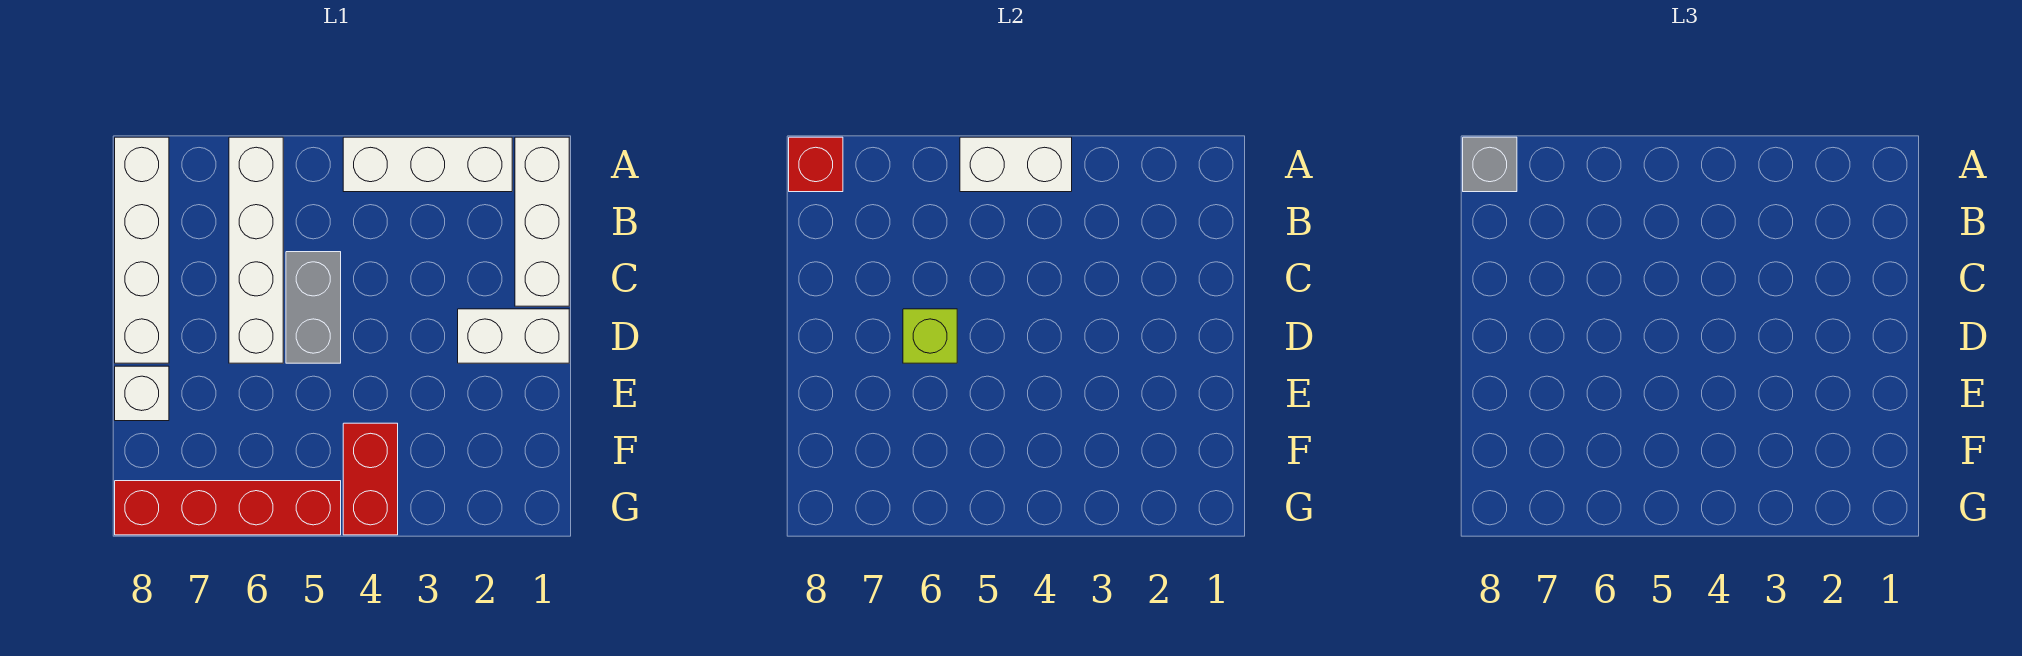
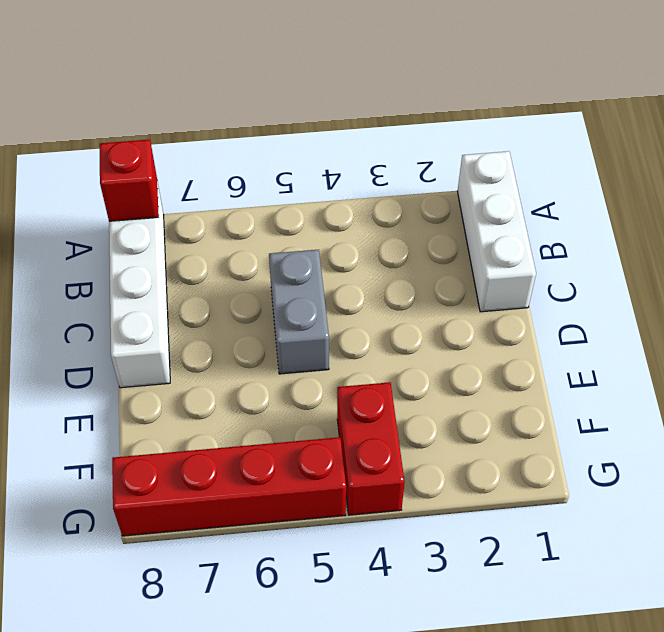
none -> white brick A2:A4 level 1
none -> white brick A6:D6 level 1
none -> white brick D1:D2 level 1

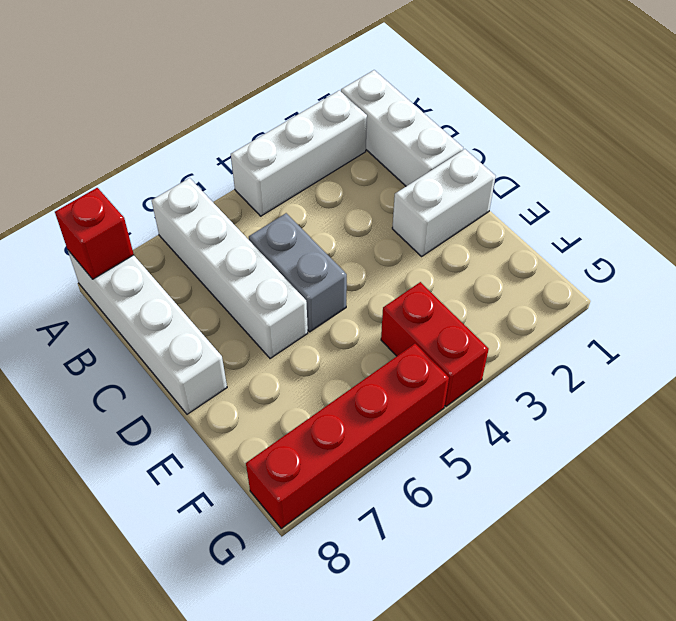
none -> white brick E8 level 1
none -> white brick A4:A5 level 2
none -> lime brick D6 level 2

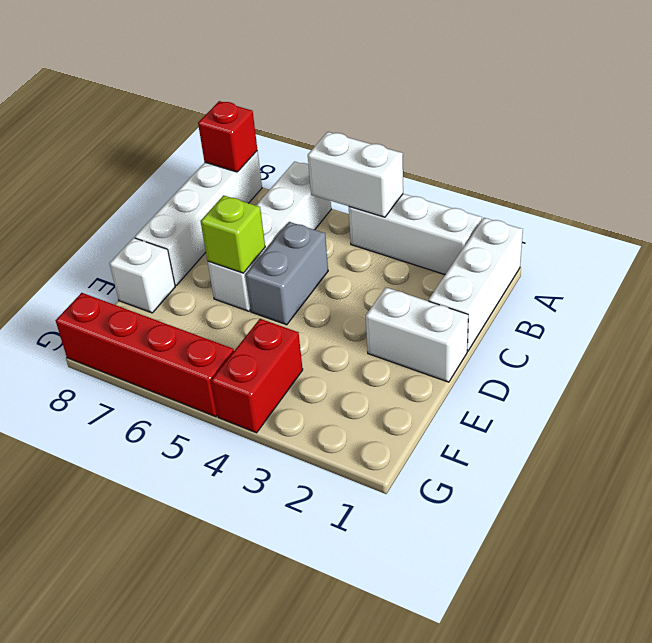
none -> grey brick A8 level 3

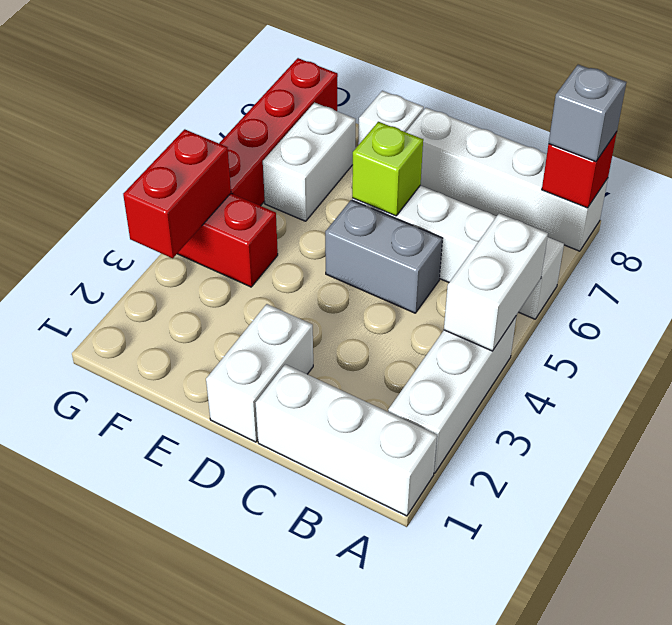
white brick F6:F7 level 1 -> none
red brick G3:G4 level 2 -> none

